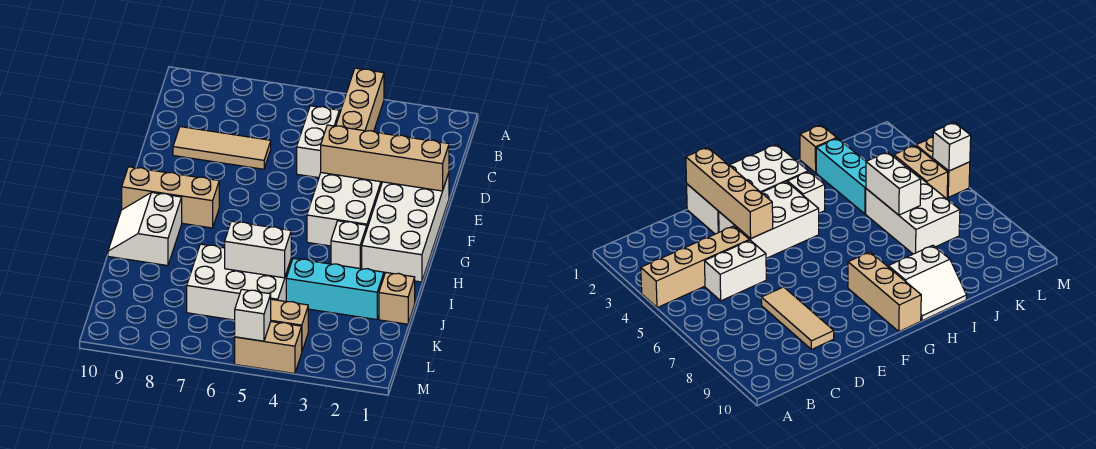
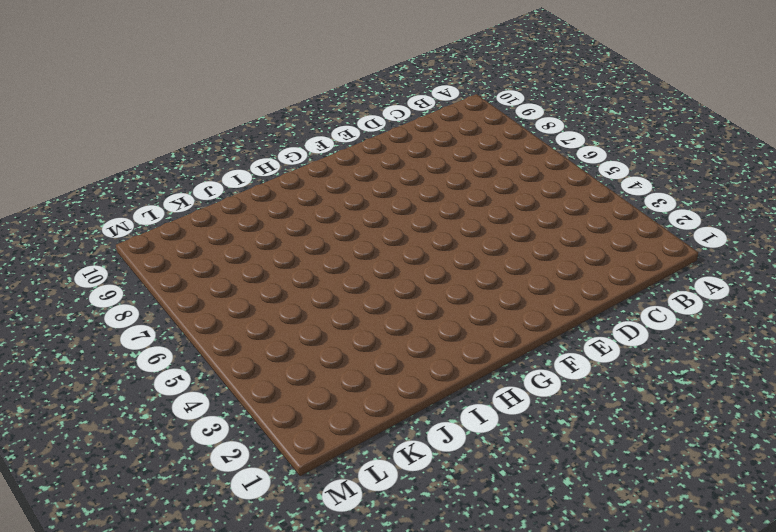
none -> tan brick A4:D4 level 1
none -> white brick C5:D5 level 1
none -> tan tile D7:D9 level 1

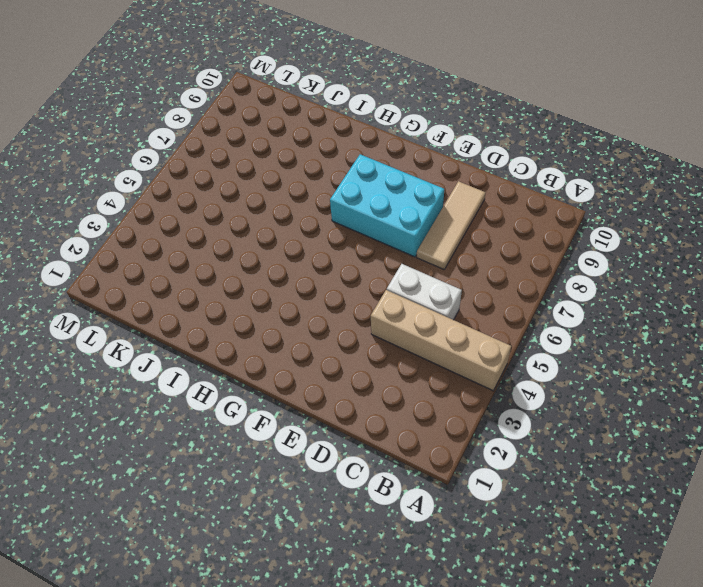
cyan brick E7:G8 level 1 -> tan brick G8:G10 level 1
none -> white brick E1:H2 level 1
none -> white brick E3:G4 level 1
none -> white brick H3 level 1

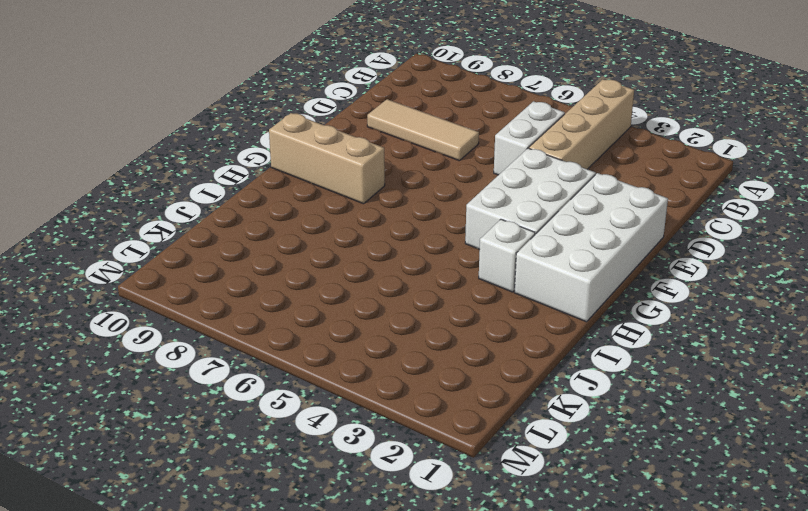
none -> white slope H9:I10 level 1 top 9
none -> tan brick J1 level 1
none -> cyan brick J2:J4 level 1

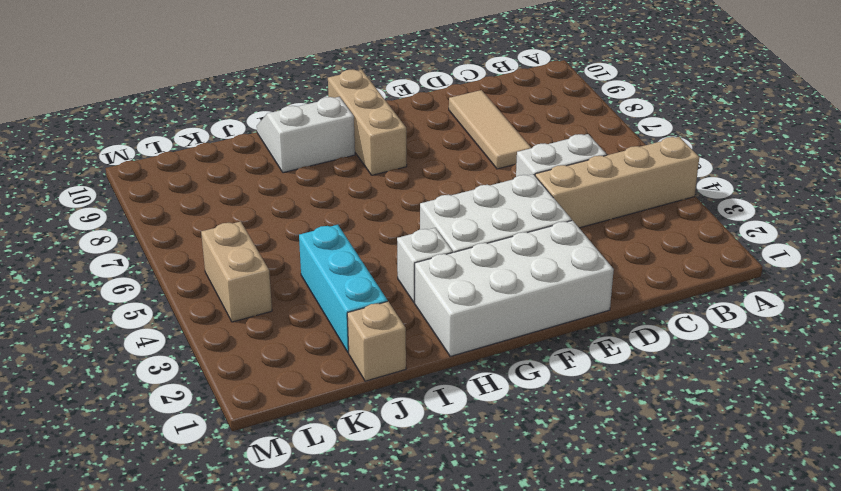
none -> white brick J5:K7 level 1
none -> tan brick M4:M5 level 1
none -> tan brick E1:E4 level 2

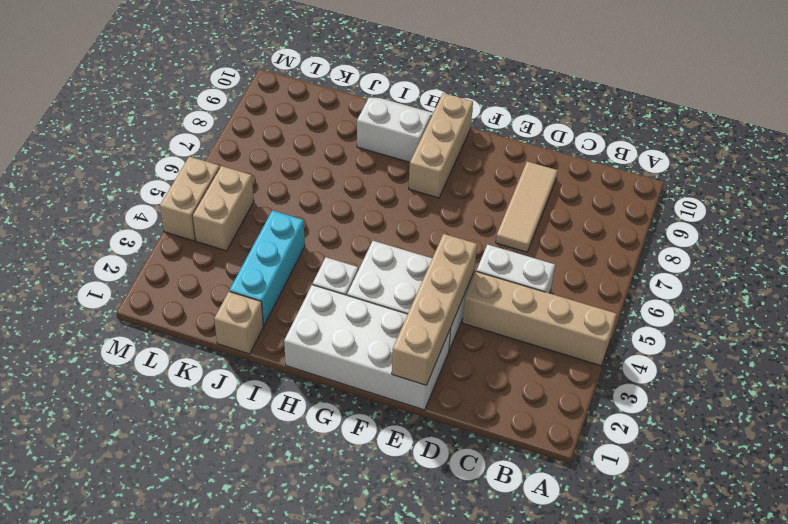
none -> white brick J5:K7 level 1
none -> white brick J5:J6 level 2
none -> white brick M5 level 2

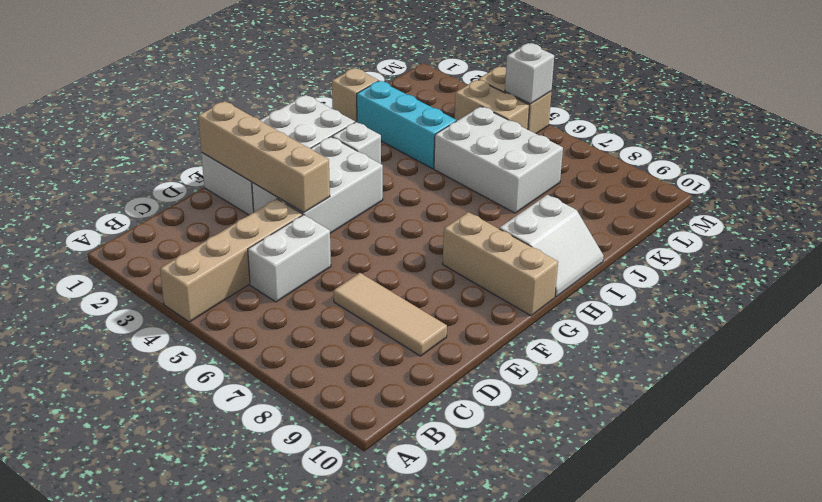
none -> white brick J5:J6 level 2

